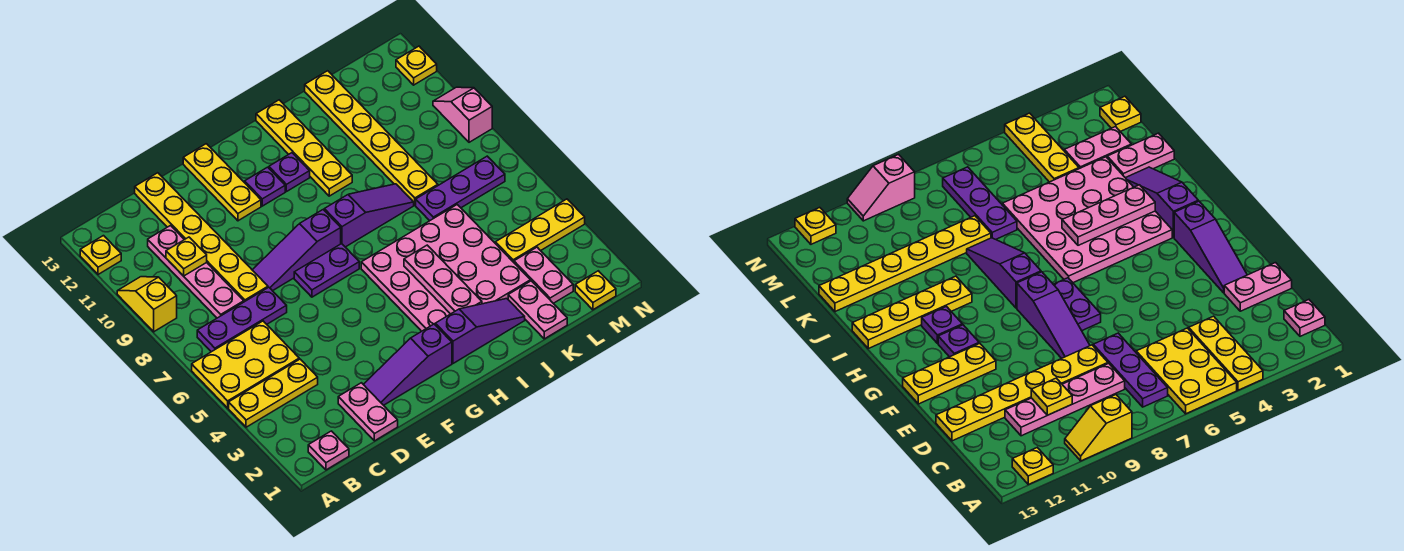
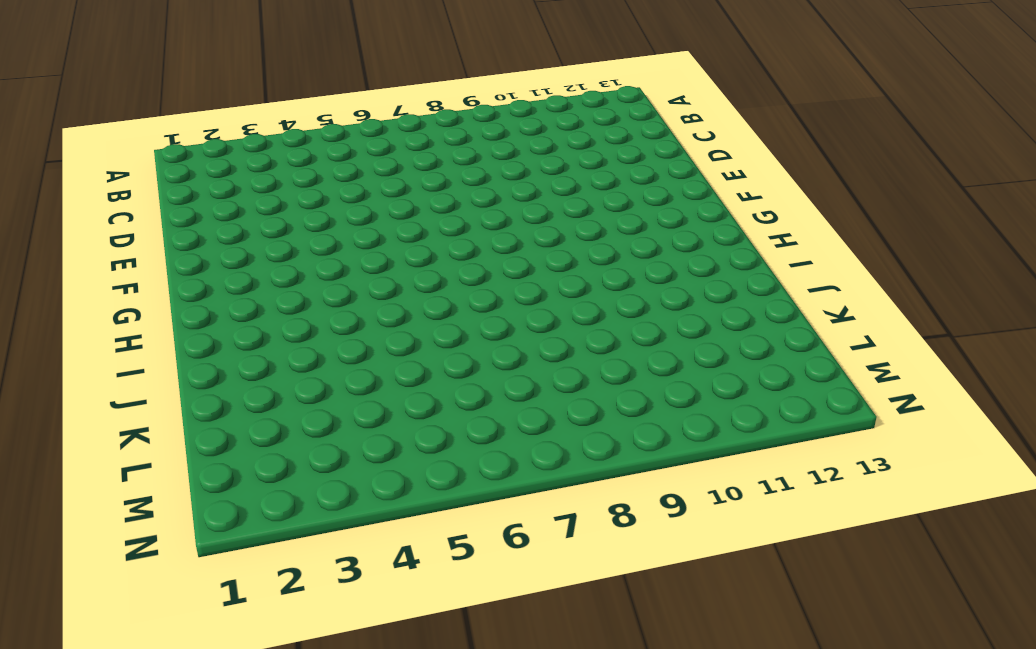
none -> yellow plate A4:C4 level 1
none -> yellow plate A5:C6 level 1
none -> yellow slope A9:A10 level 1 top 9

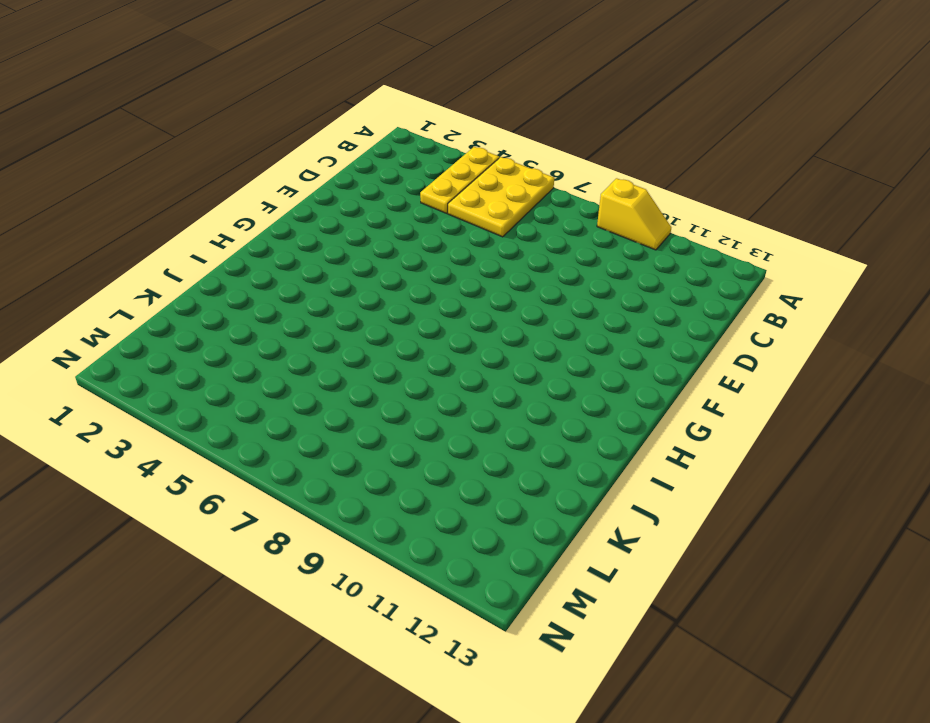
none -> yellow plate A12 level 1
none -> pink plate B1 level 1
none -> purple plate B7:D7 level 1

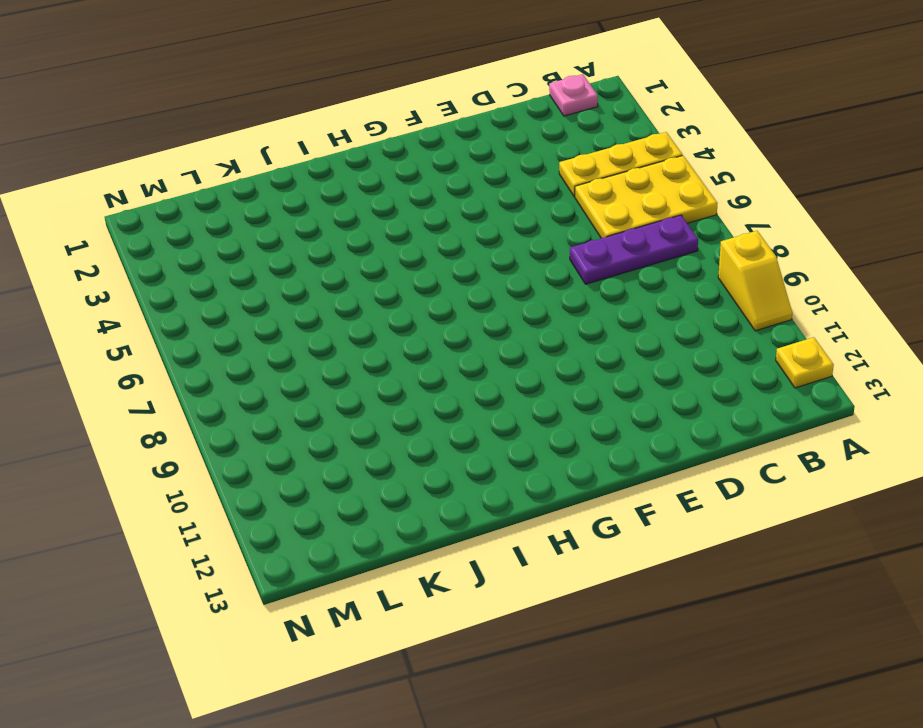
none -> pink plate C8:C11 level 1
none -> pink plate D1:D2 level 1
none -> yellow plate D8:D13 level 1

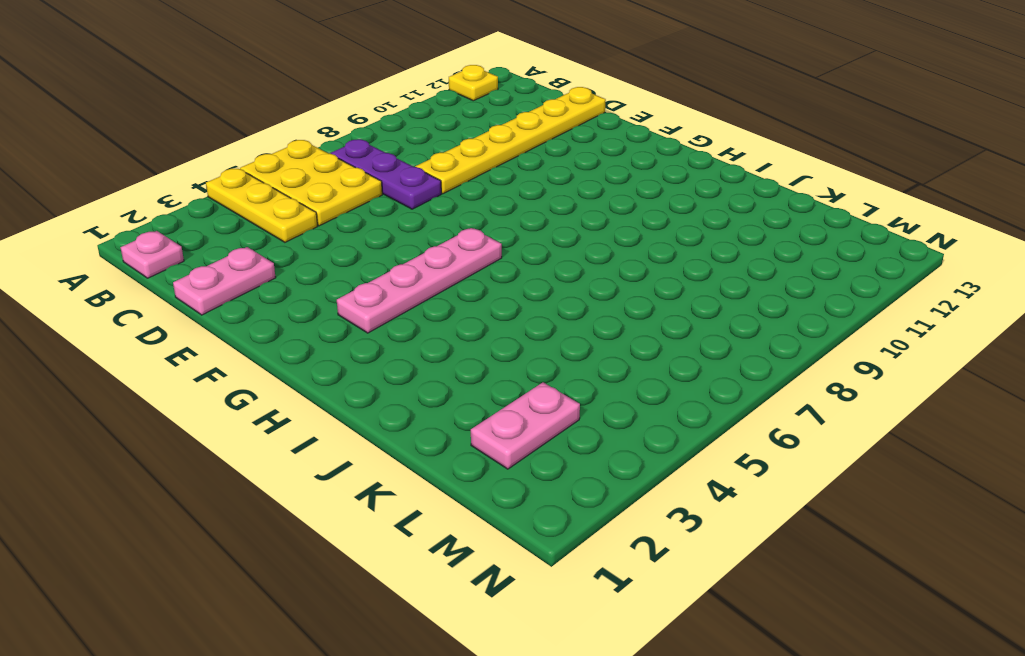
pink plate G3:G6 level 1 -> pink plate C8:C11 level 1
none -> yellow slope A9:A10 level 1 top 9
none -> purple slope E2:G2 level 1 top G
none -> purple slope E8:G8 level 1 top G

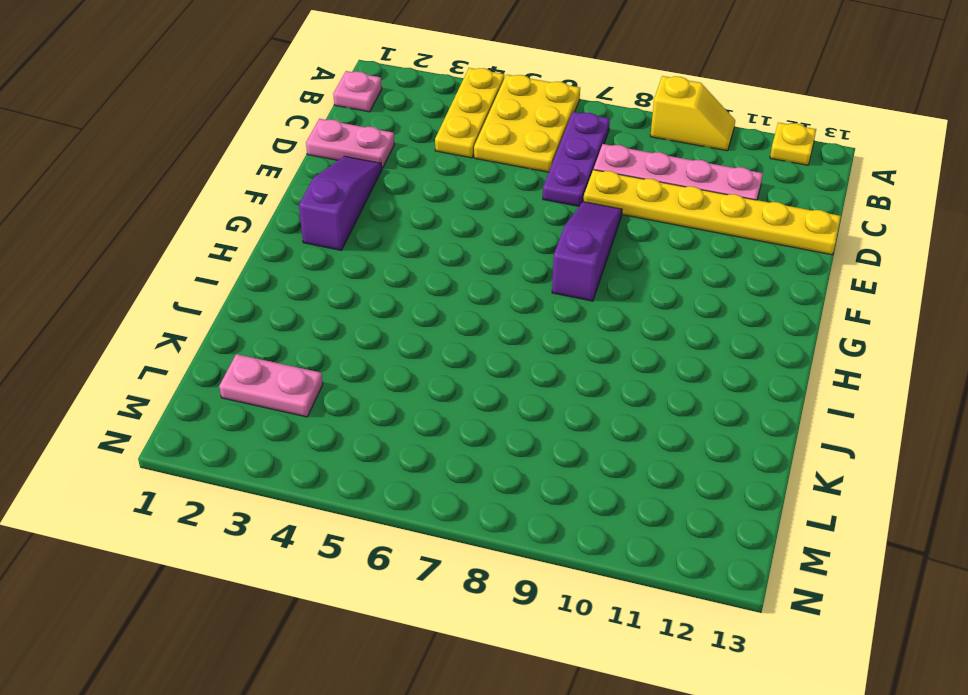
none -> purple plate F7:G7 level 1
none -> yellow plate F11:F13 level 1
none -> purple plate G11 level 1

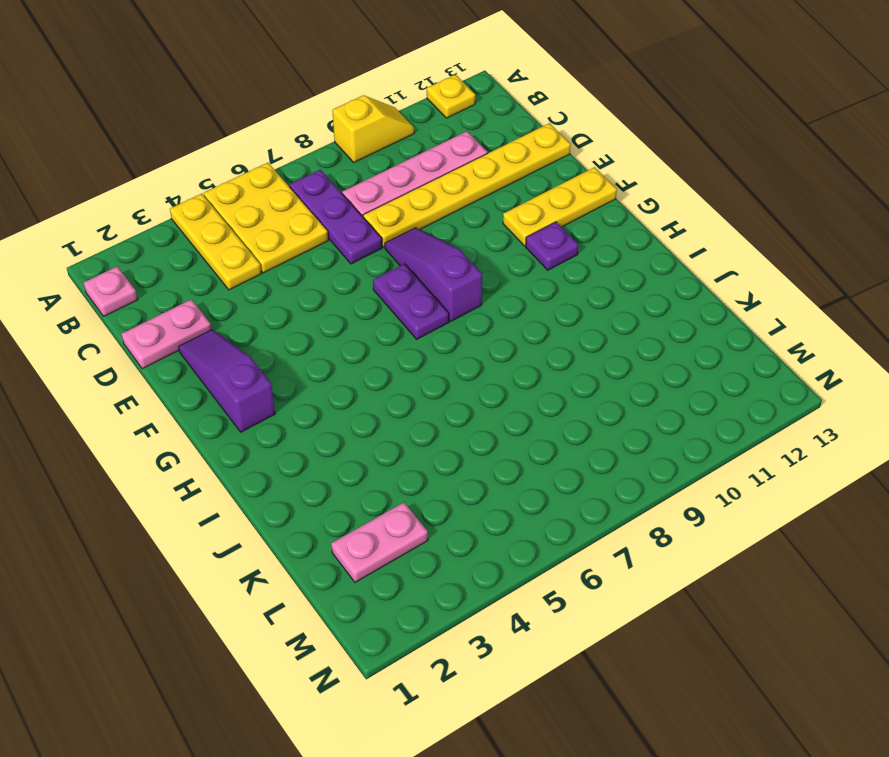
none -> purple slope H2:J2 level 1 top H
none -> pink plate H3:K6 level 1
none -> purple slope H8:J8 level 1 top H

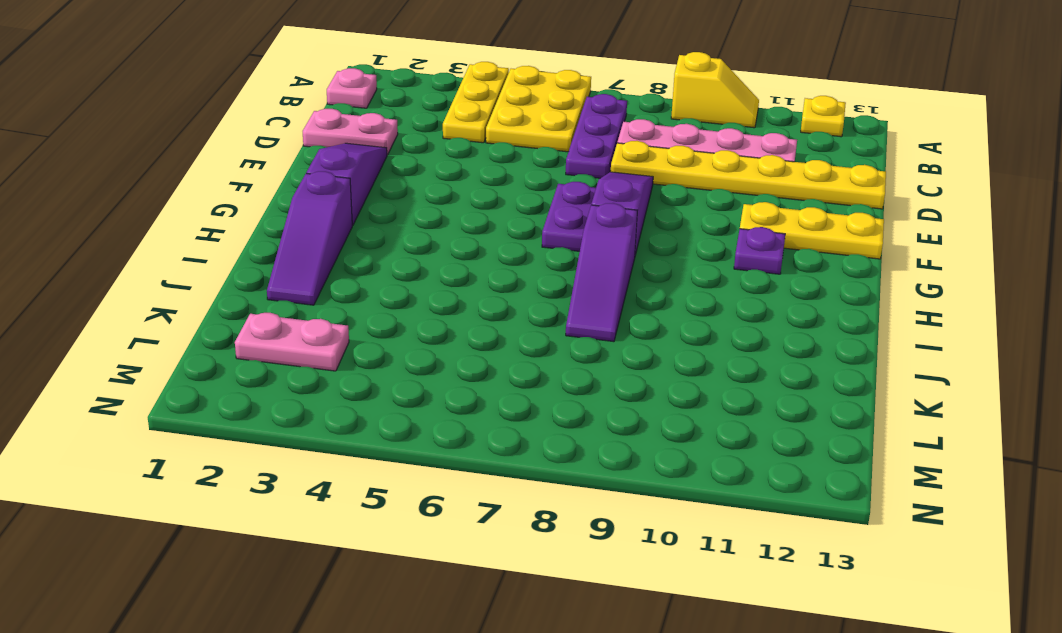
none -> pink plate H3:K6 level 1
none -> purple plate H11 level 1
none -> yellow plate I10:I13 level 1

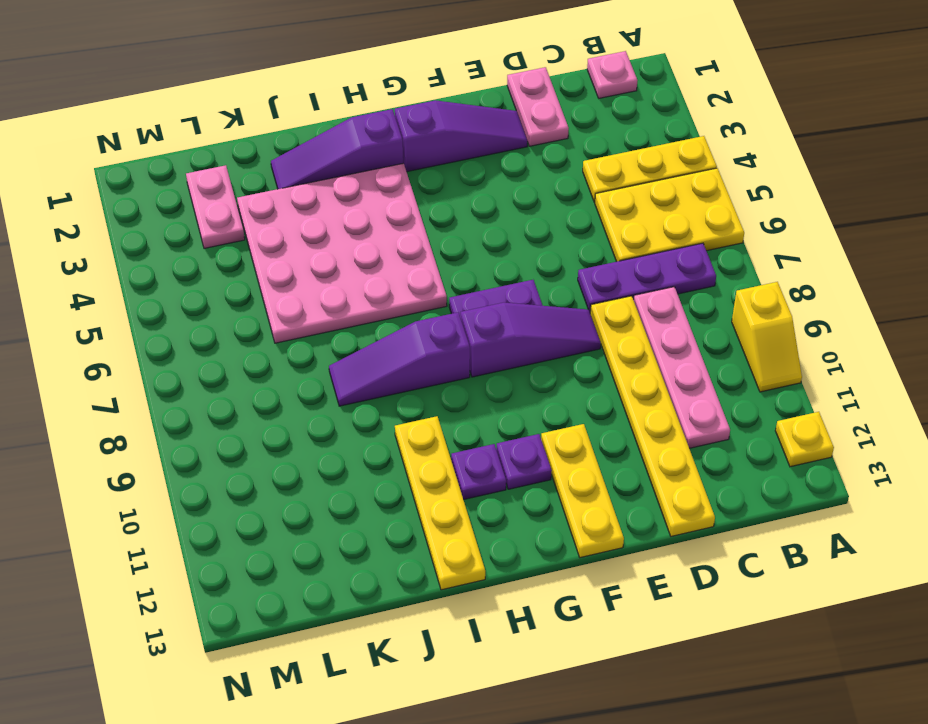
none -> pink plate K1:K2 level 1
none -> purple plate K7:M7 level 1
none -> yellow plate K8:K13 level 1

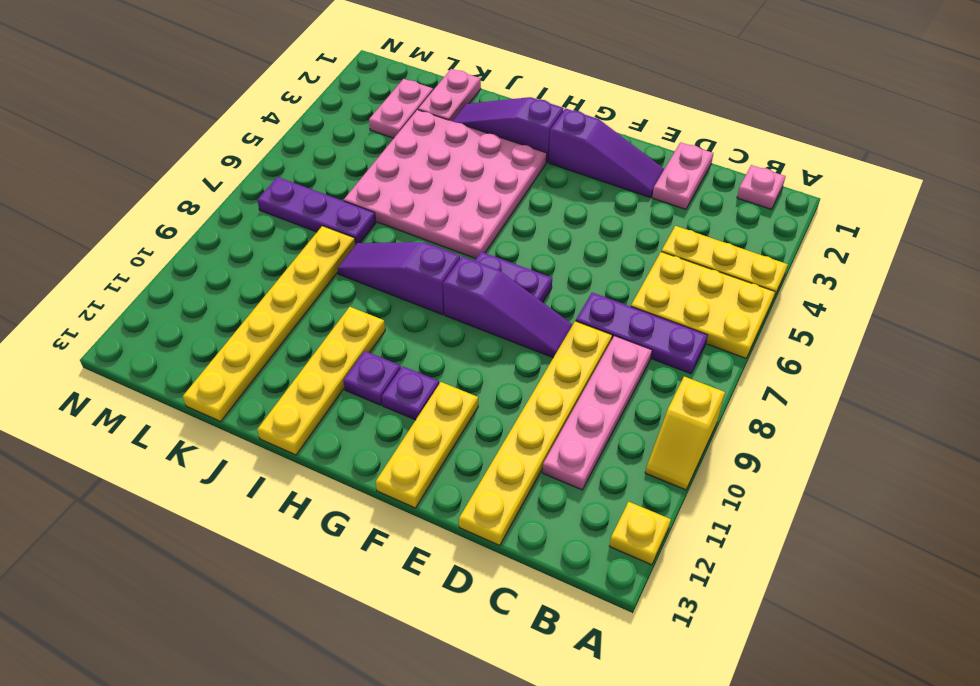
none -> yellow plate L4:N4 level 1
none -> yellow plate M1 level 1
none -> pink slope N9:N10 level 1 top 9

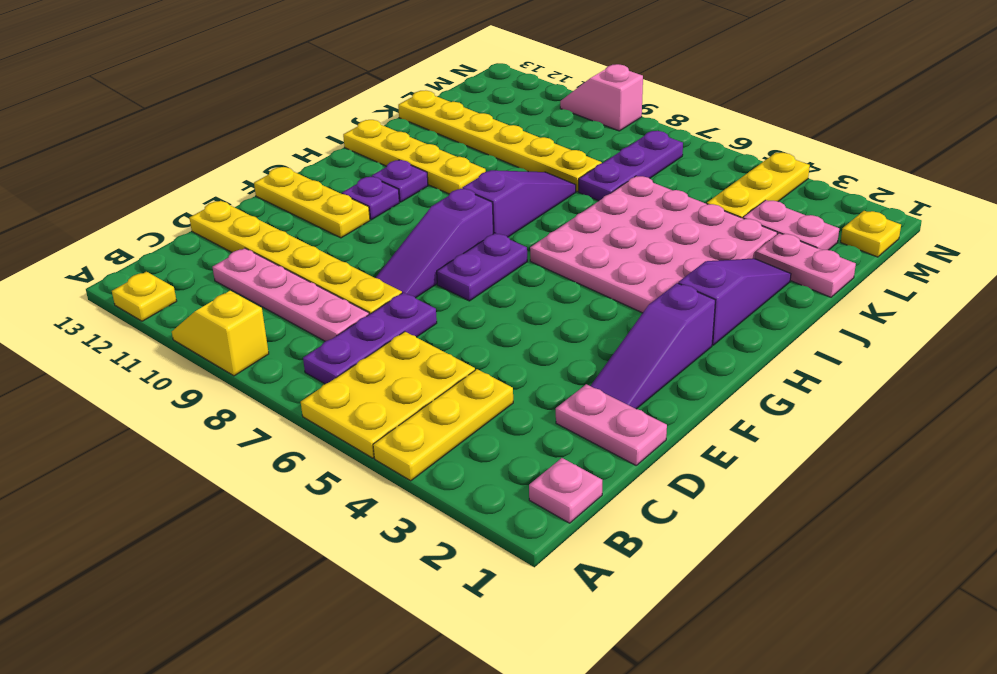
none -> yellow plate N12 level 1
none -> yellow plate C10 level 2
none -> pink plate I3:I5 level 2

